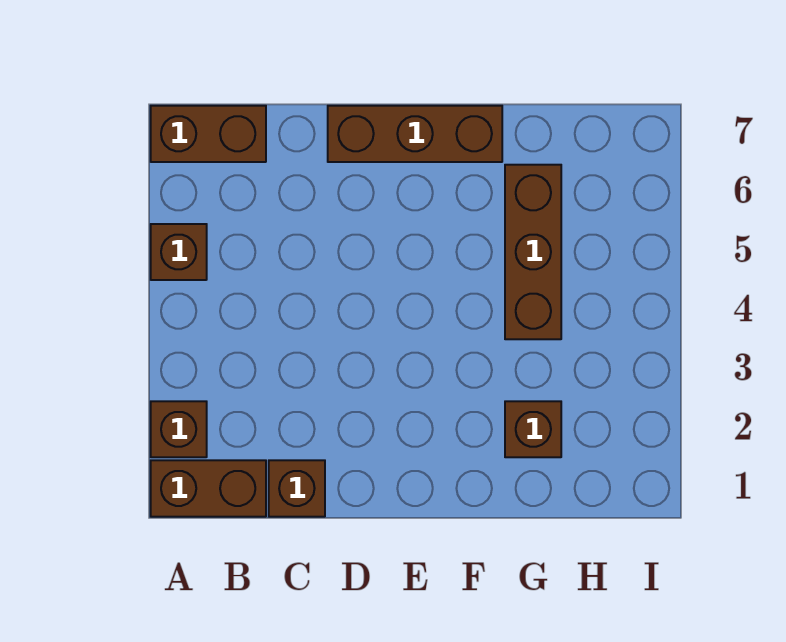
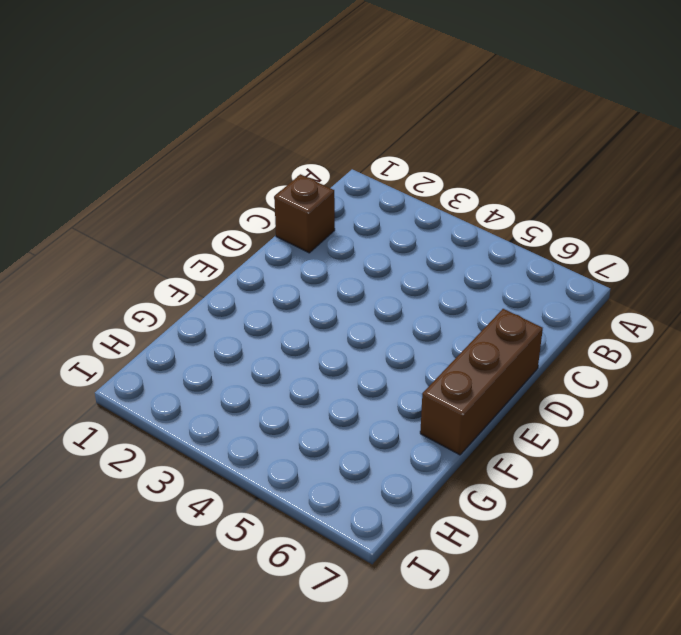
none -> brown brick A1:B1 level 1
none -> brown brick A2 level 1

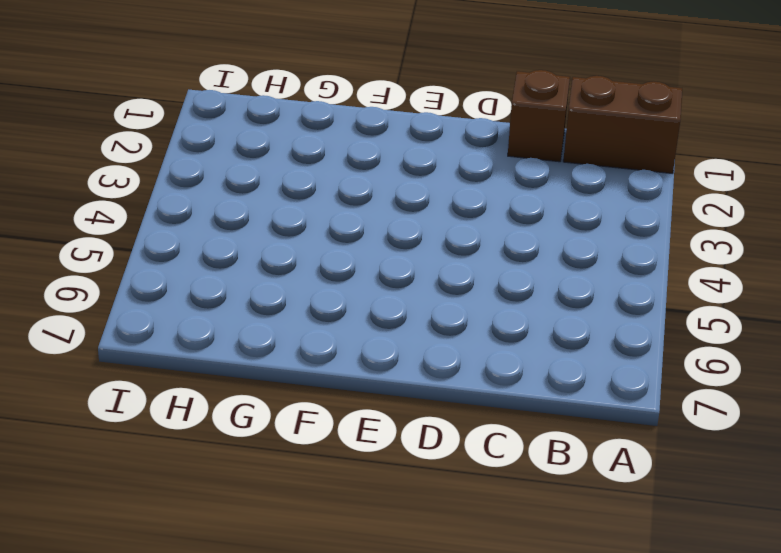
none -> brown brick A2 level 1
none -> brown brick A5 level 1

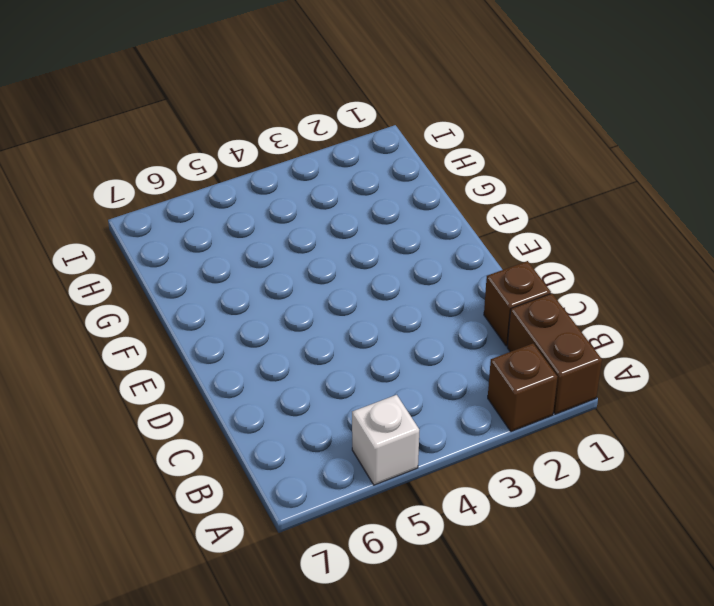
white brick A5 level 1 -> brown brick A5 level 1
none -> brown brick A7:B7 level 1
none -> brown brick D7:F7 level 1

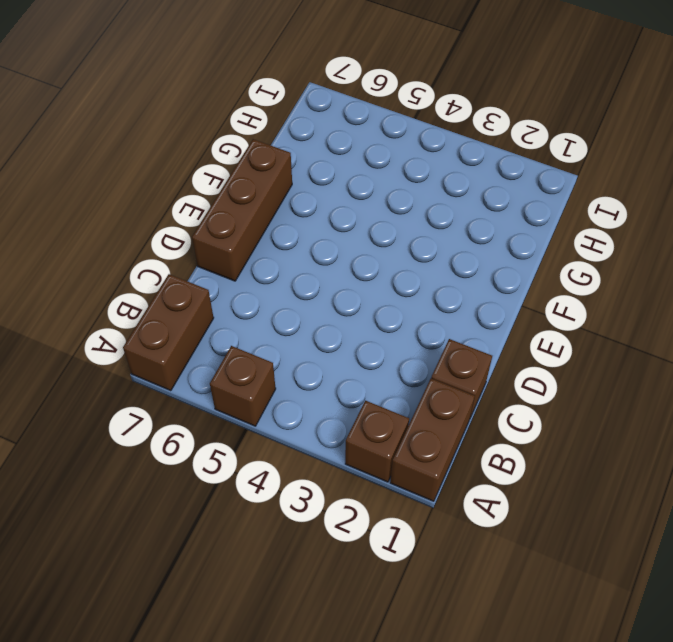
none -> brown brick G2 level 1
none -> brown brick G4:G6 level 1

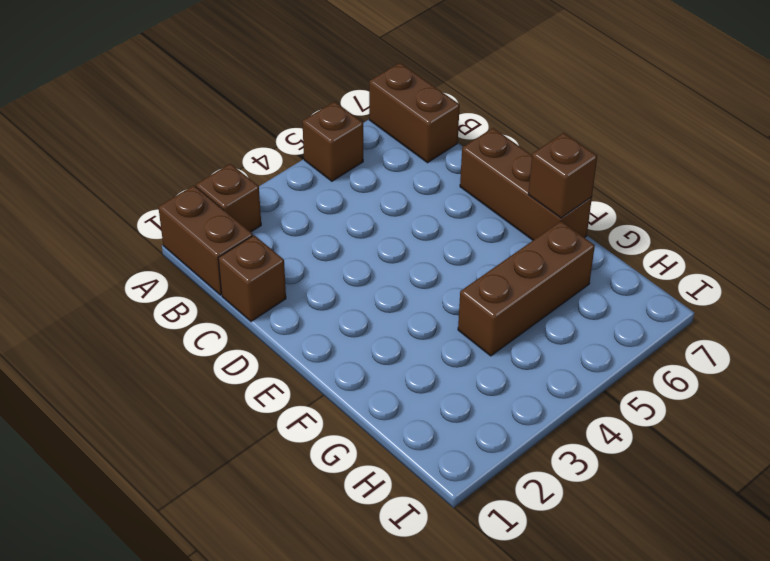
brown brick F7 level 2 -> brown brick G2 level 1

